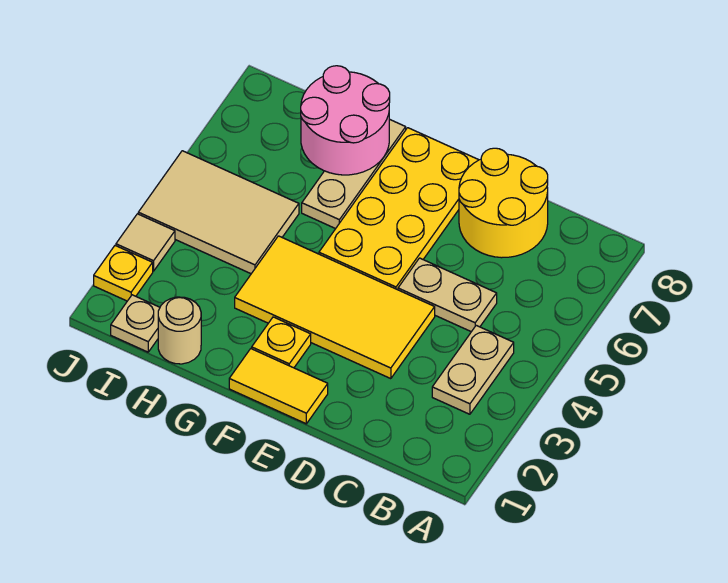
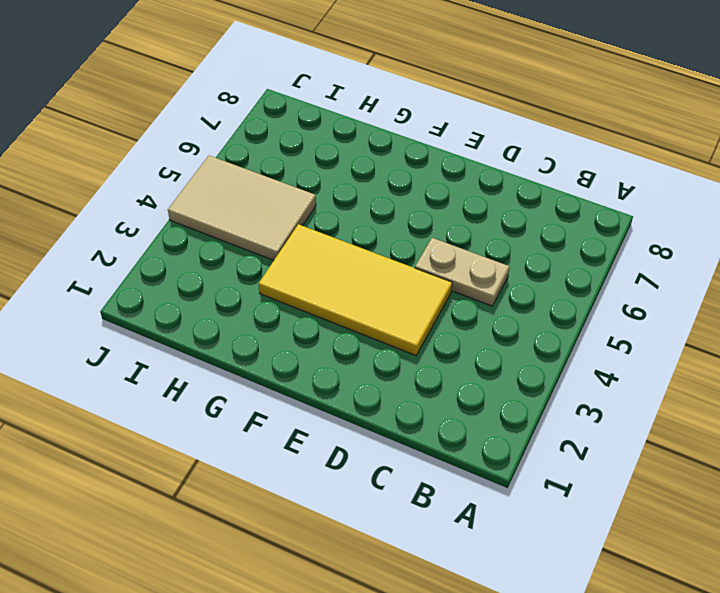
none -> tan plate B3:B4 level 1
none -> yellow round brick C7:D8 level 1
none -> yellow tile E1:F1 level 1

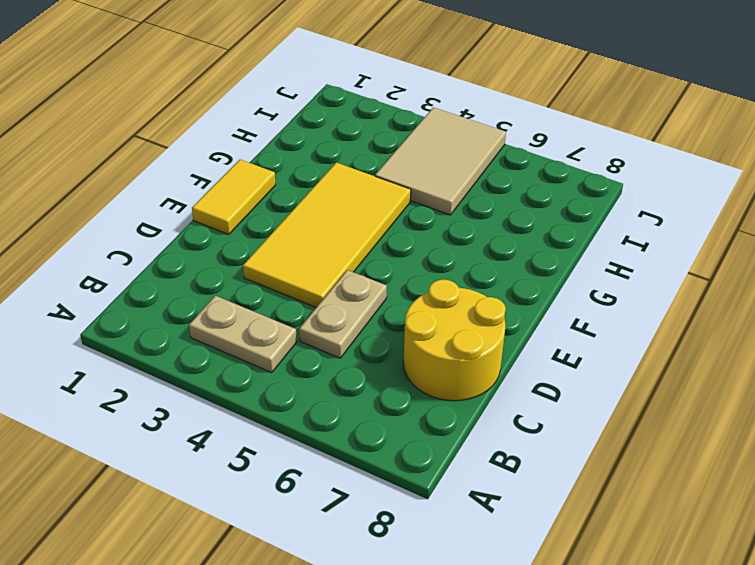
none -> yellow plate E5:F8 level 1
none -> yellow plate F2 level 1
none -> tan plate G6:G8 level 1

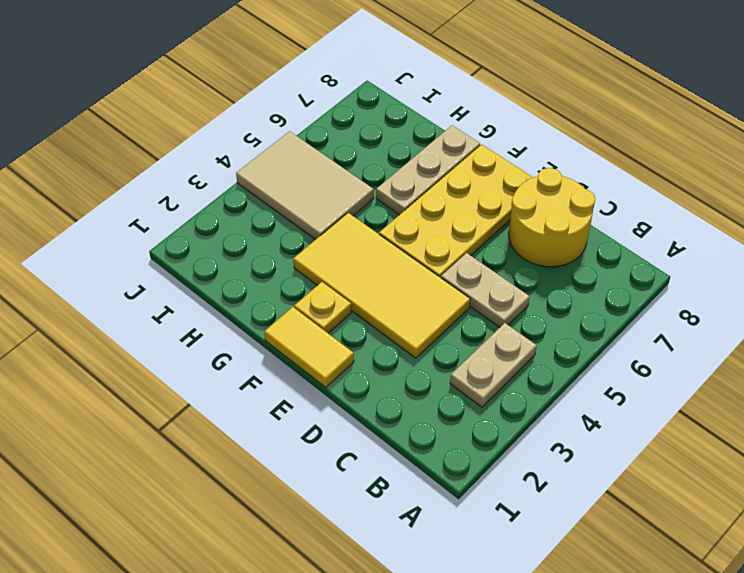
none -> tan round brick H1 level 1
none -> tan plate I1 level 1
none -> yellow plate J2 level 1

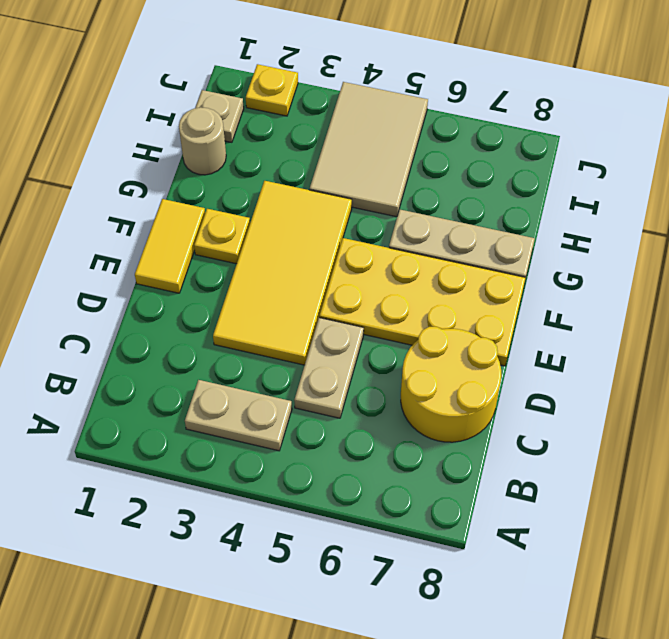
none -> tan tile J3 level 1
none -> pink round brick G7:H8 level 2

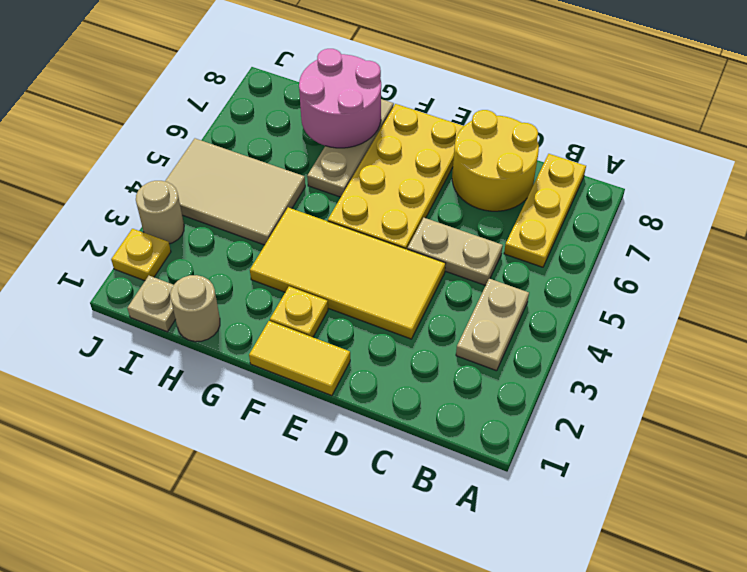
yellow plate B6:B8 level 1 -> none
tan round brick J3 level 1 -> tan tile J3 level 1

